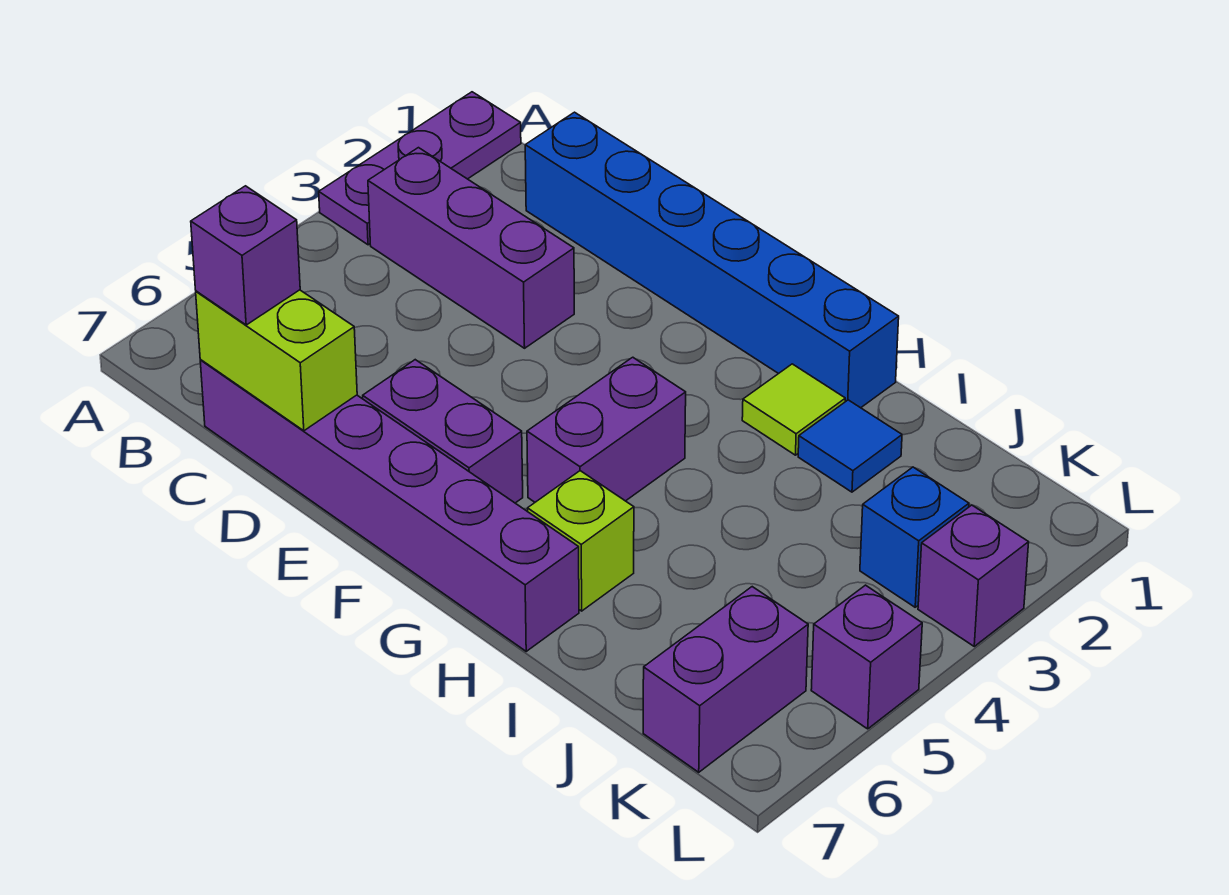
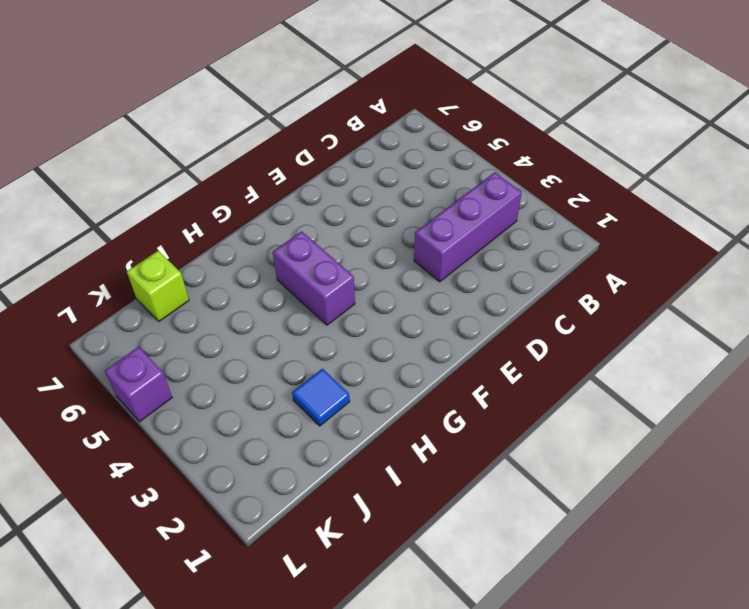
lime brick J7 level 1 -> lime brick H6 level 1
none -> purple plate A1:A3 level 1
none -> blue brick C1:H1 level 1
none -> purple brick C7:H7 level 1

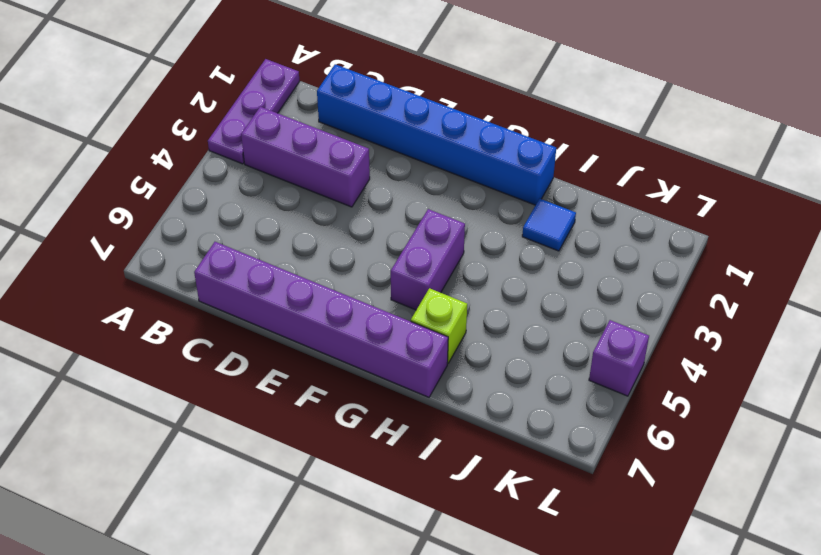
none -> purple brick E6:F6 level 1
none -> lime tile H2 level 1
none -> blue brick K3 level 1

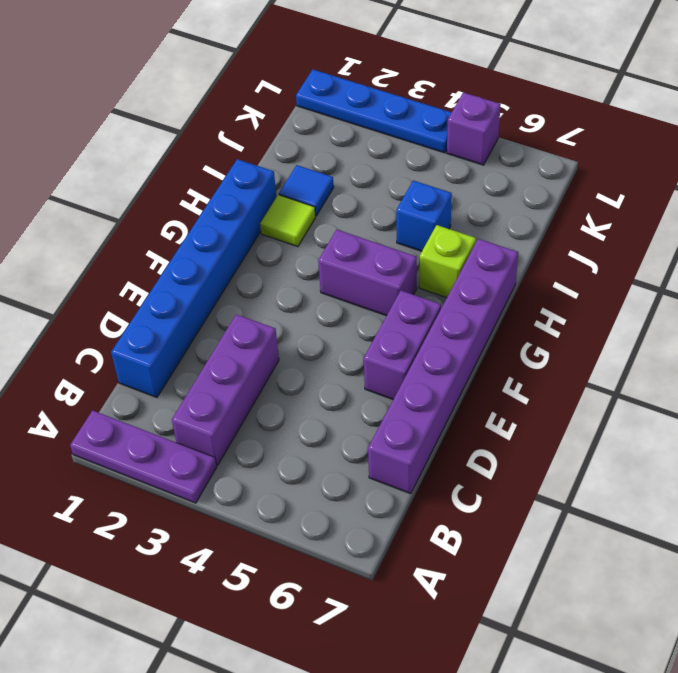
blue brick I5 level 1 -> blue brick K3 level 1
blue plate L1:L4 level 1 -> purple brick L3 level 1
none -> purple brick K6:K7 level 1
none -> lime brick C7:D7 level 2
none -> purple brick C7 level 3

